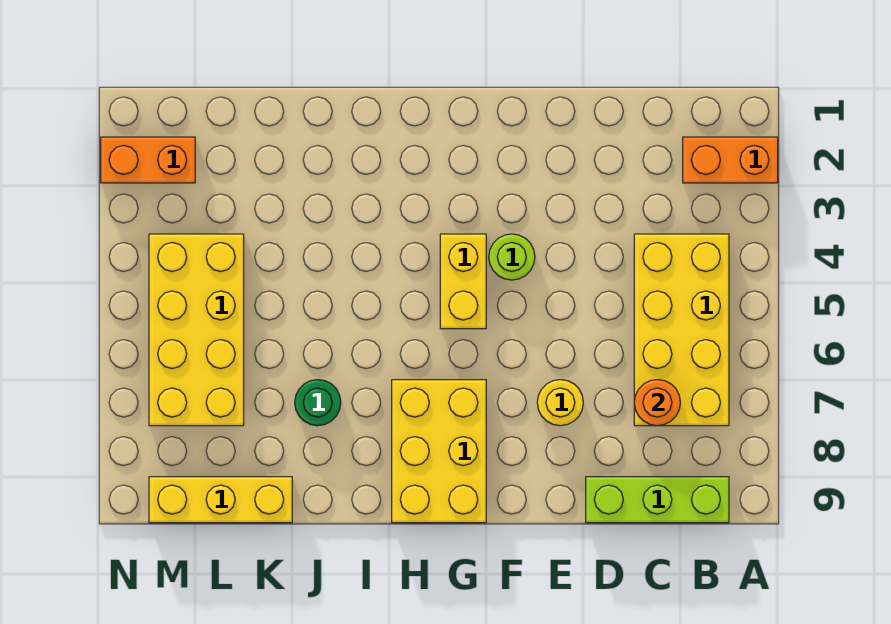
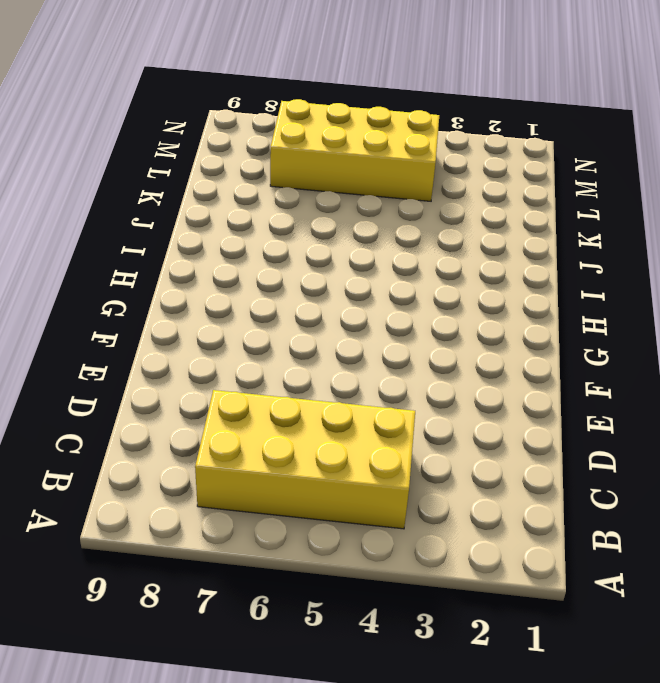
none -> orange brick A2:B2 level 1
none -> lime brick B9:D9 level 1
none -> yellow round brick E7 level 1

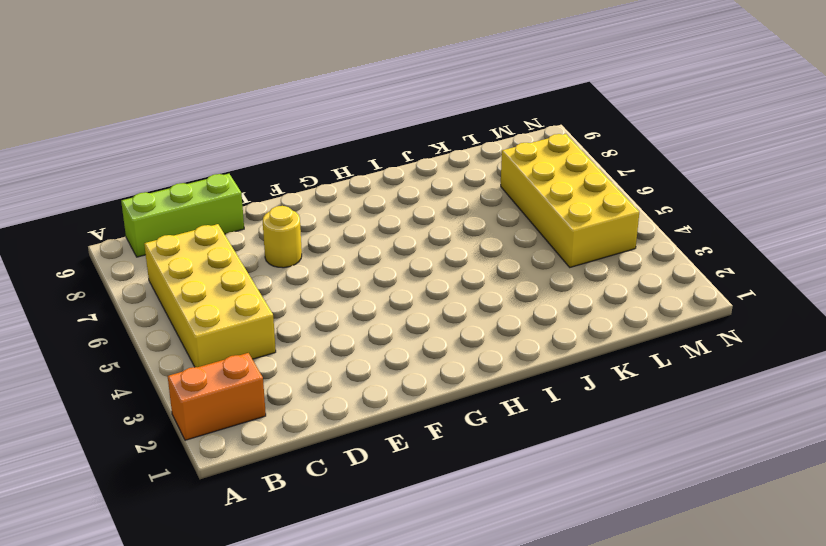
none -> lime round brick F4 level 1
none -> yellow brick G4:G5 level 1
none -> yellow brick G7:H9 level 1

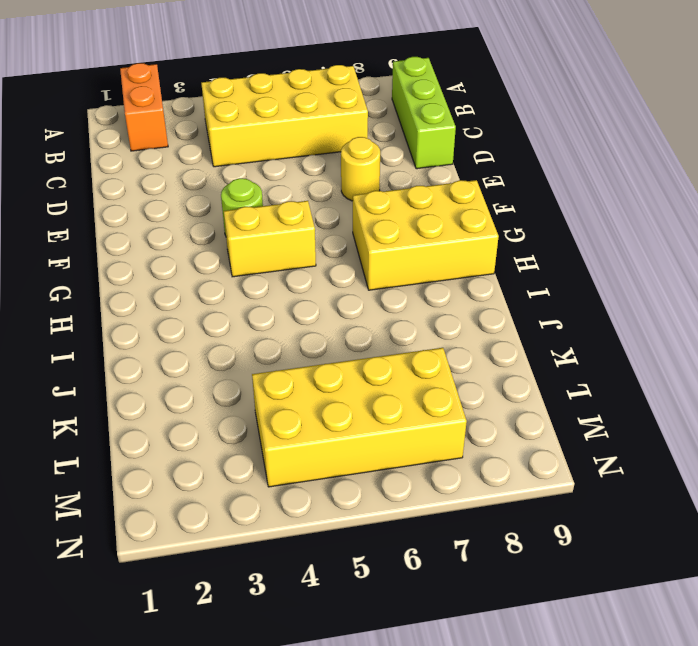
none -> green round brick J7 level 1
none -> yellow brick K9:M9 level 1
none -> orange brick M2:N2 level 1

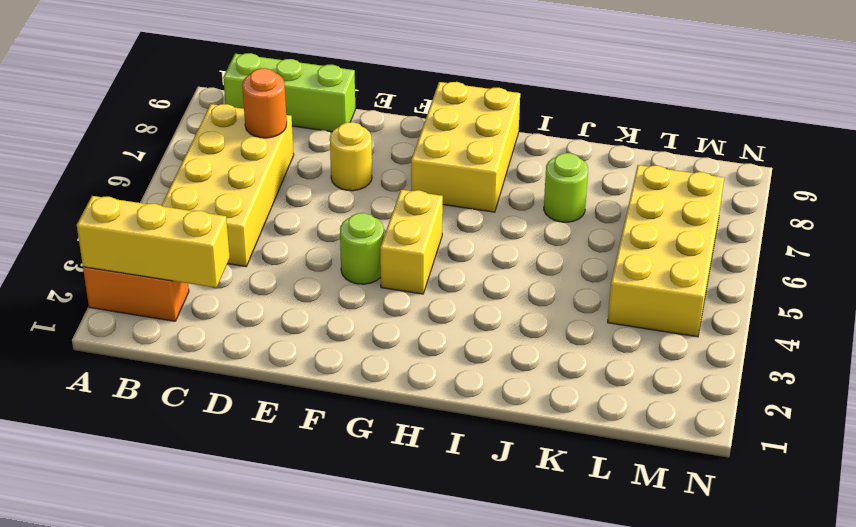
yellow brick A2:C2 level 2 -> yellow brick K9:M9 level 1
lime round brick J7 level 1 -> green round brick J7 level 1
none -> orange brick M2:N2 level 1

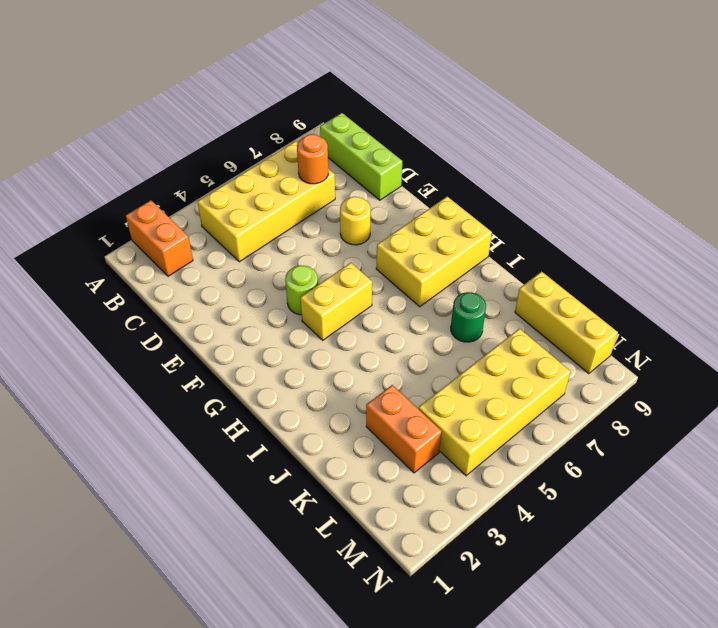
orange brick K3:L3 level 1 -> orange brick M2:N2 level 1

